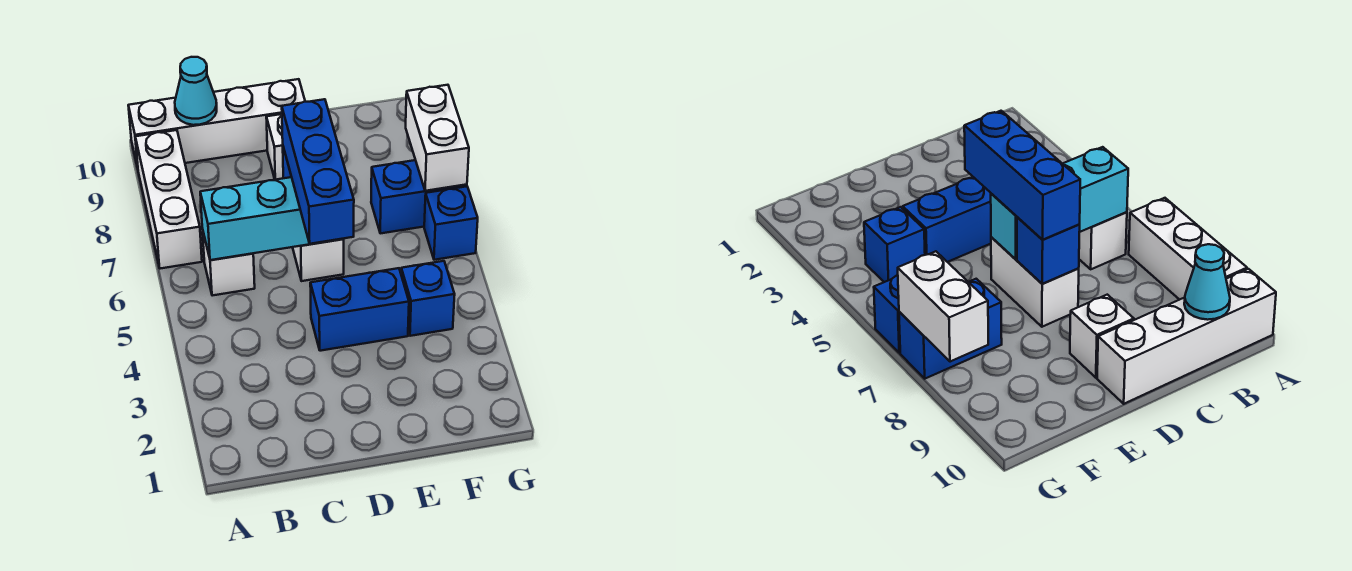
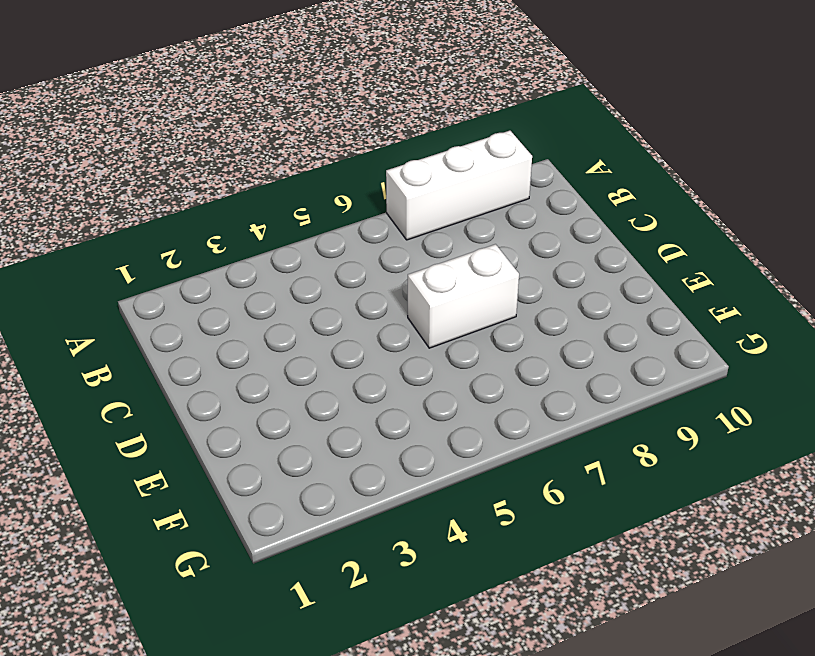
none -> white brick A10:D10 level 1
none -> white brick B6 level 1
none -> blue brick D4:E4 level 1

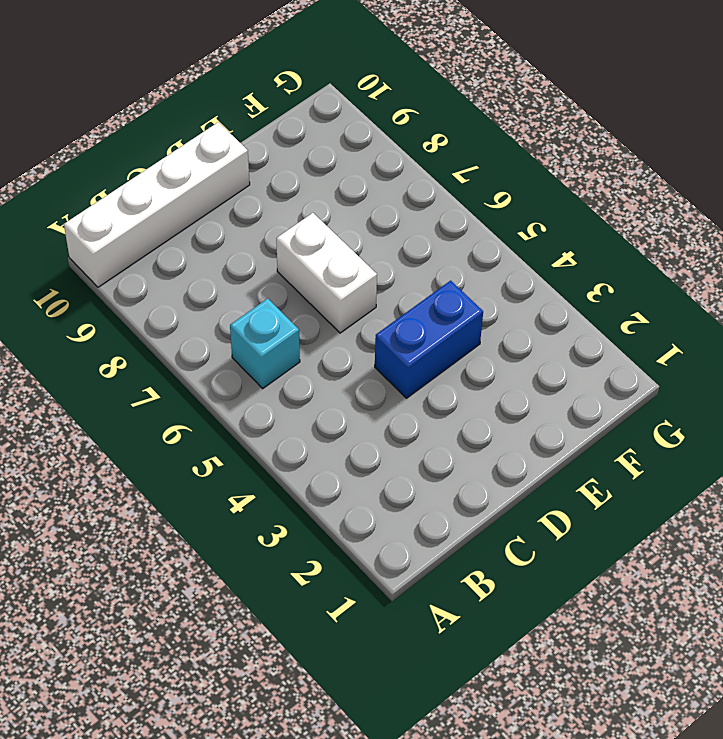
cyan brick B6 level 1 -> white brick B6 level 1
none -> white brick A7:A9 level 1
none -> white brick D9 level 1
none -> blue brick F4 level 1

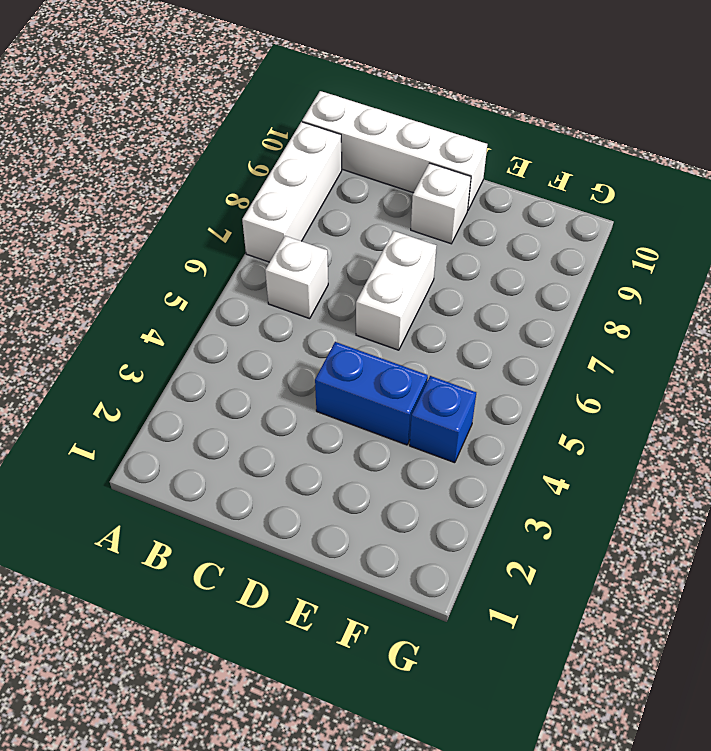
none -> blue brick F7:G7 level 1
none -> blue brick G6 level 1
none -> cyan brick B6:D6 level 2

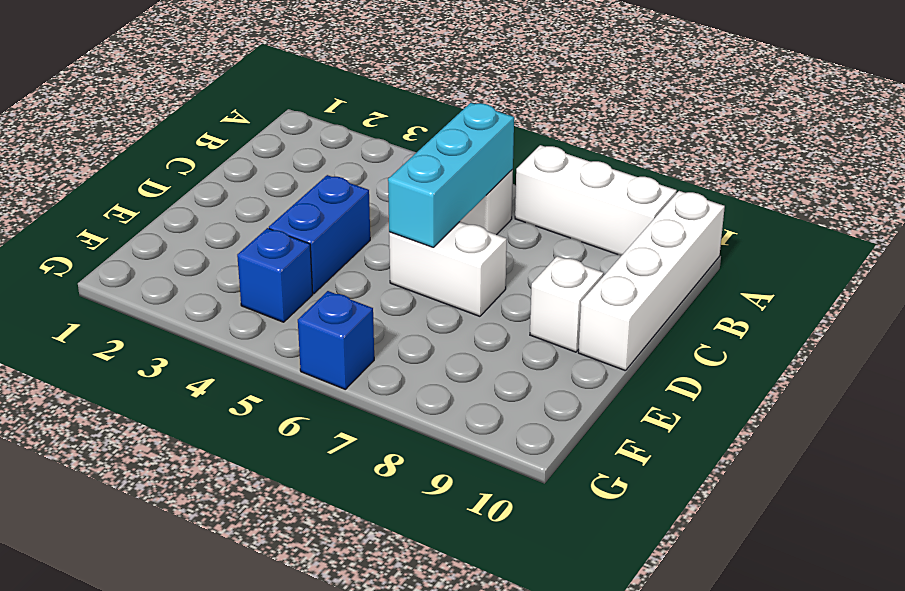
none -> blue brick F7:G7 level 1
none -> cyan cone B10 level 2
none -> blue brick D7 level 2

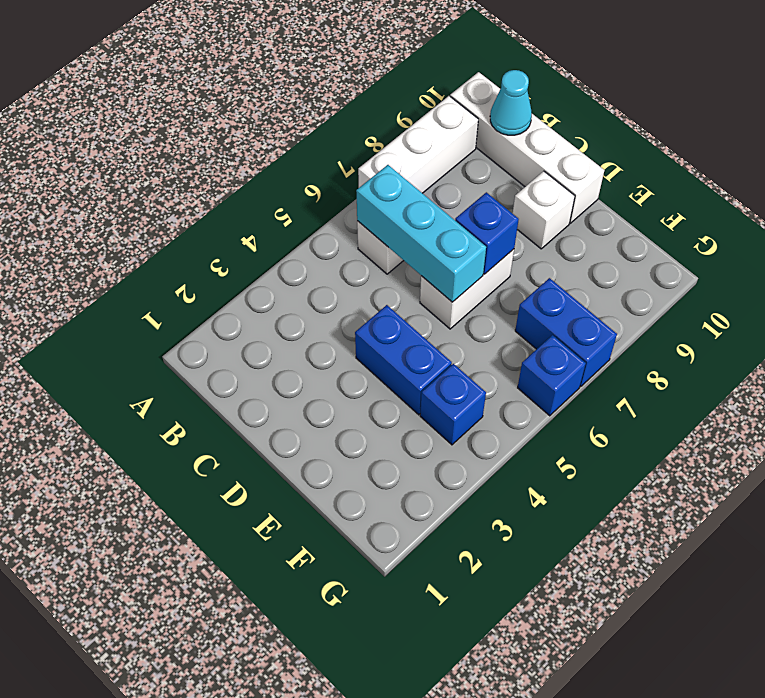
none -> white brick G7:G8 level 2
none -> blue brick D5:D7 level 3

